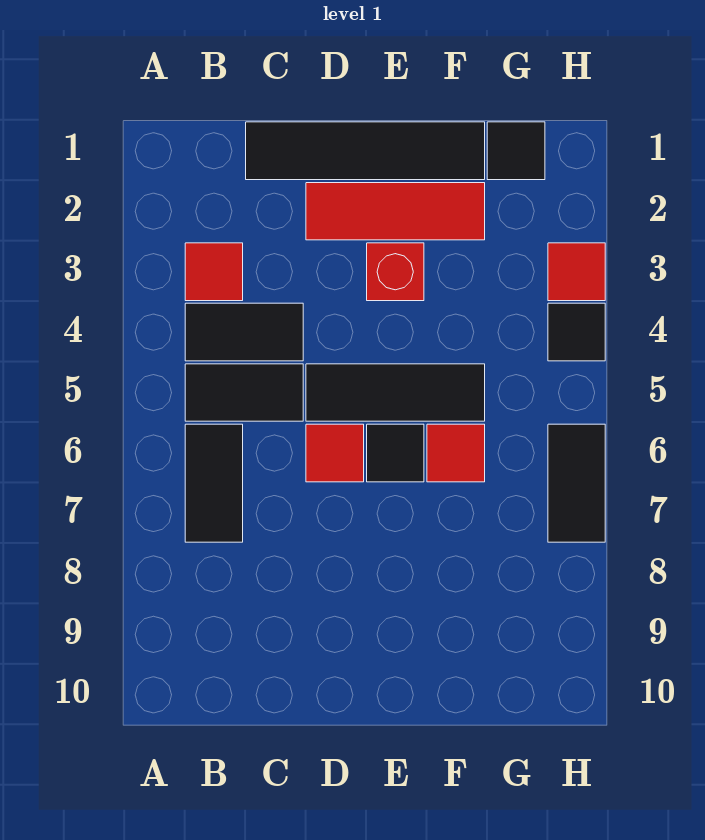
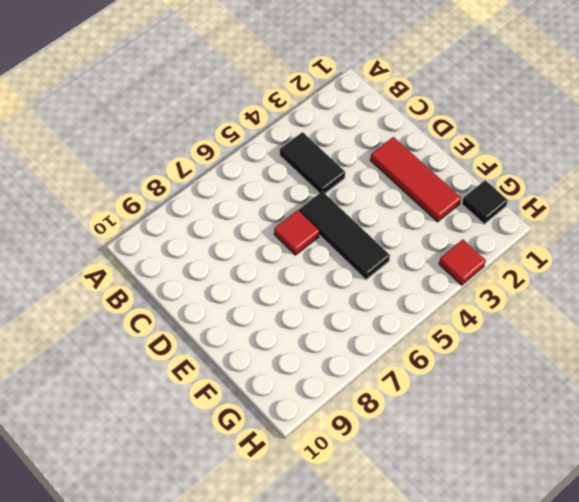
none -> red tile B3 level 1
none -> black tile B5:C5 level 1
none -> black tile B6:B7 level 1

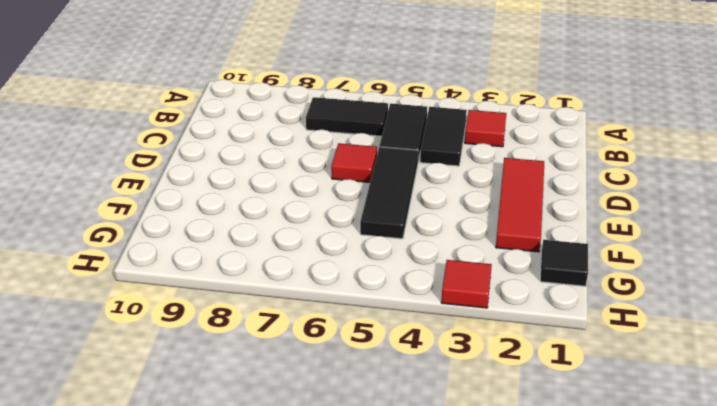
none -> black tile C1:F1 level 1
none -> red brick E3 level 1
none -> black tile E6 level 1

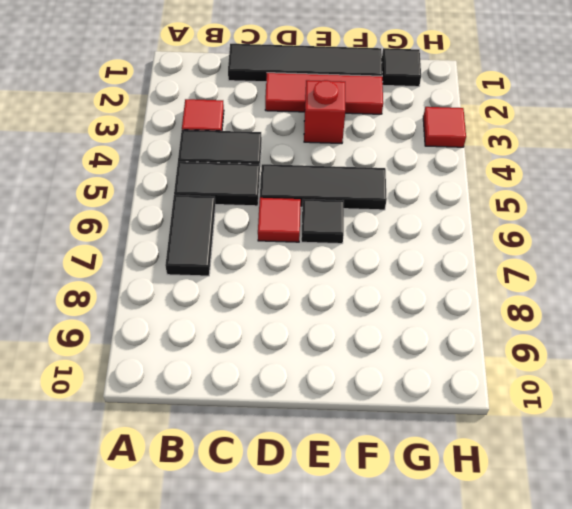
none -> red tile F6 level 1
none -> black tile H4 level 1
none -> black tile H6:H7 level 1

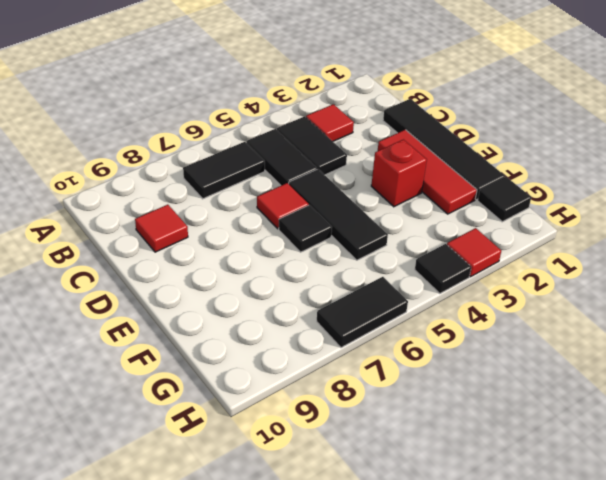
red tile C9 level 1 -> red tile F6 level 1

